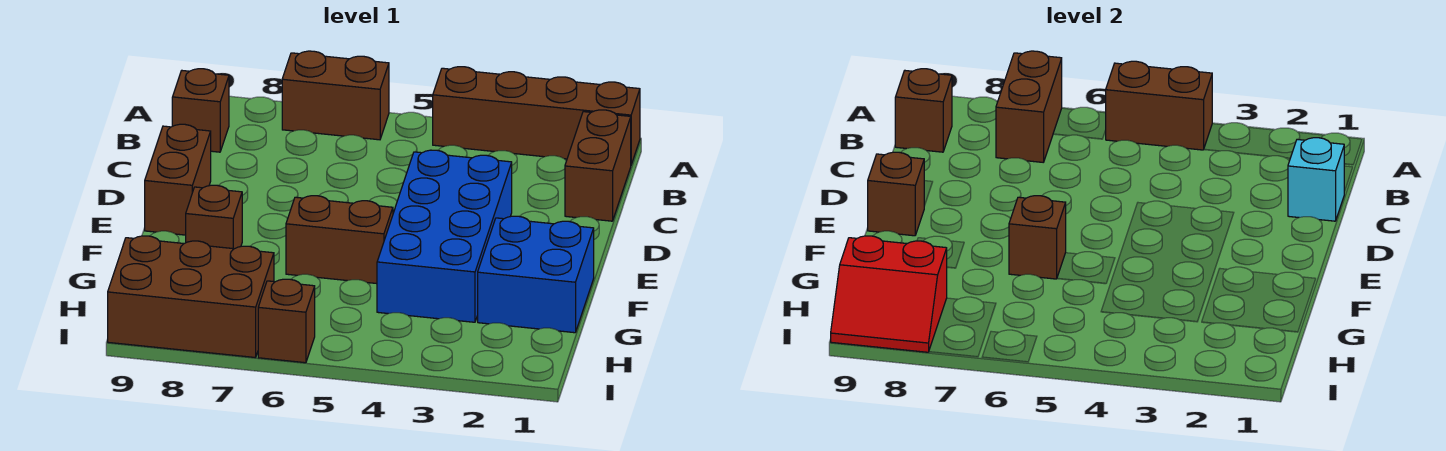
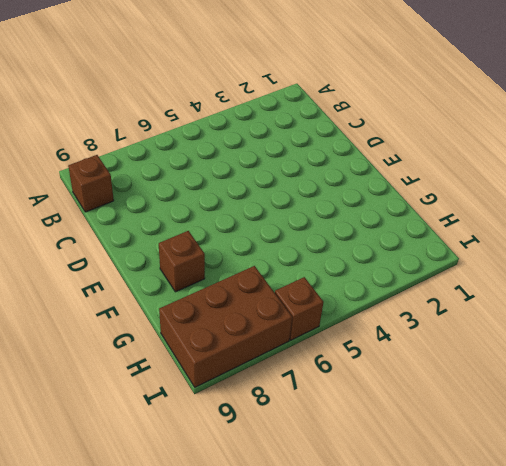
none -> brown brick A1:A4 level 1
none -> brown brick A6:A7 level 1
none -> brown brick B1:C1 level 1

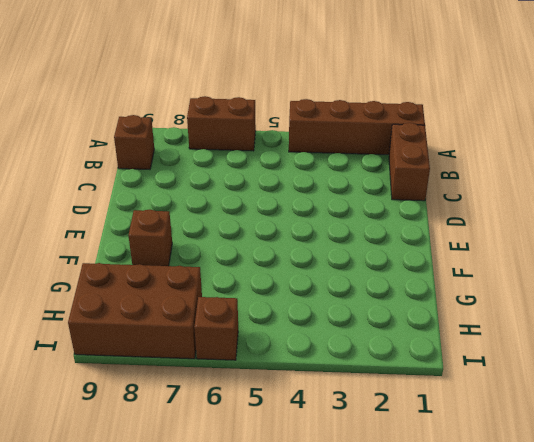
none -> blue brick D3:G4 level 1
none -> brown brick D9:E9 level 1
none -> blue brick F1:G2 level 1

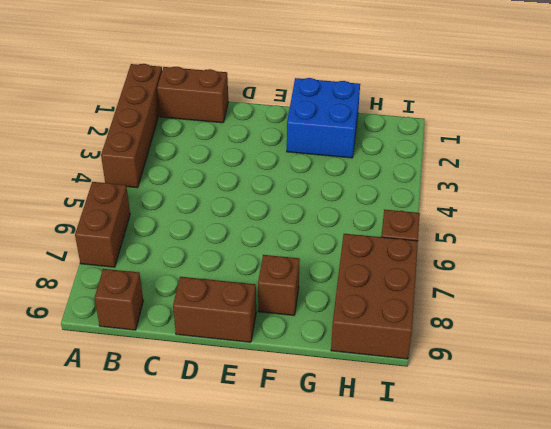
none -> blue brick D3:G4 level 1
none -> brown brick F5:F6 level 1
none -> brown brick A4:A5 level 2

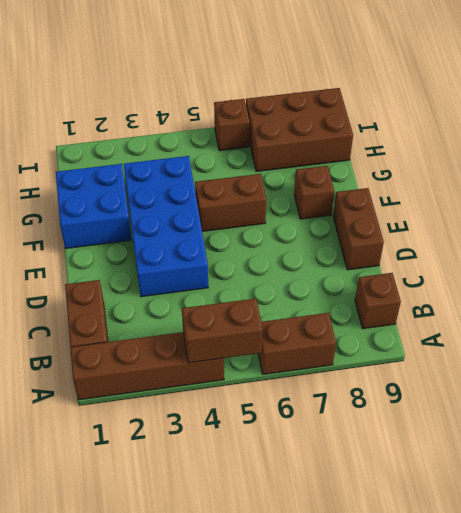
none -> brown brick A7:B7 level 2
none -> brown brick B9 level 2
none -> cyan brick C1 level 2

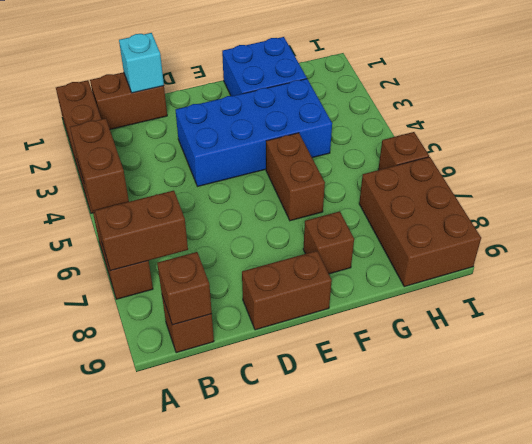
none -> brown brick E9 level 2
none -> brown brick F6 level 2
none -> red slope H8:I9 level 2 top H

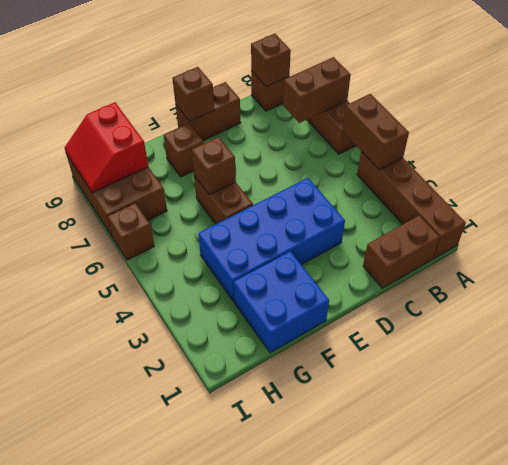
none -> cyan brick C1 level 2

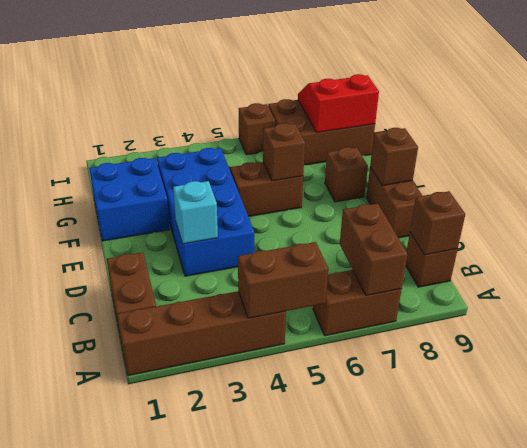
cyan brick D3 level 2 -> cyan brick C1 level 2

